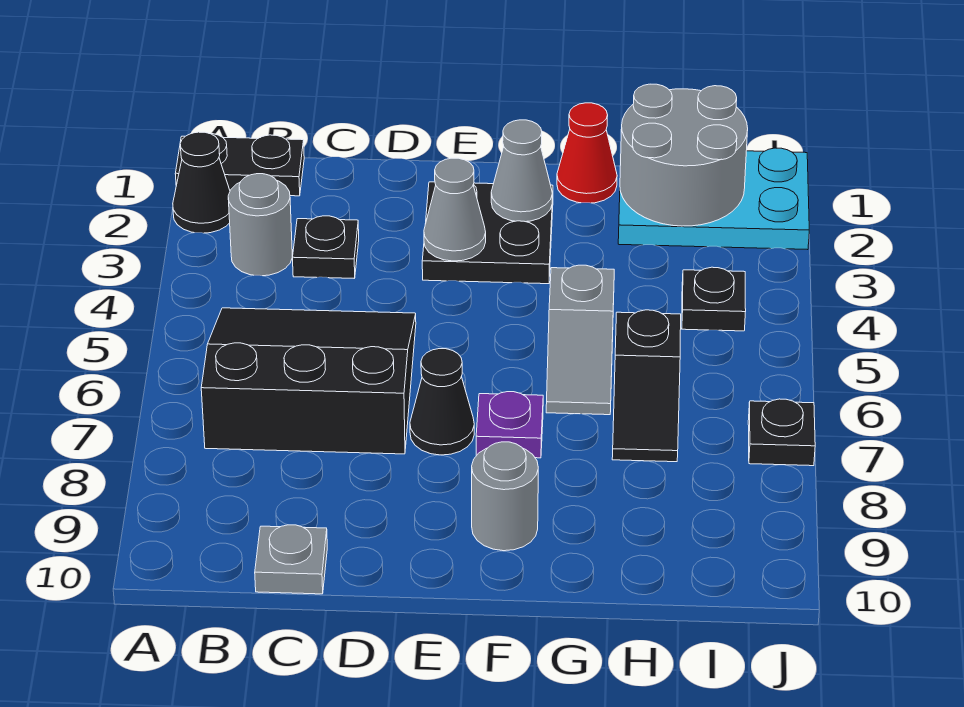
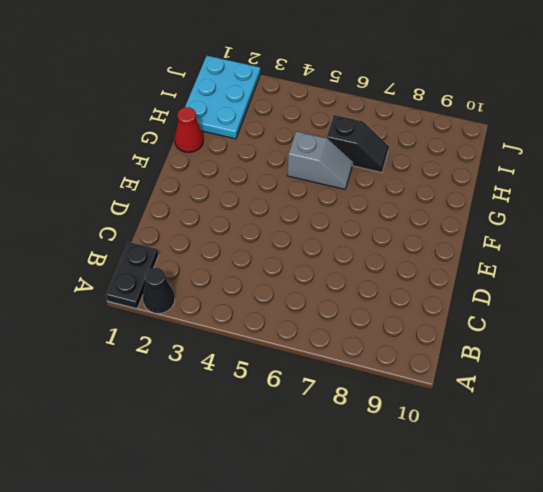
none -> grey round brick B3 level 1
none -> black slope B5:D7 level 1 top 7
none -> black plate C3 level 1

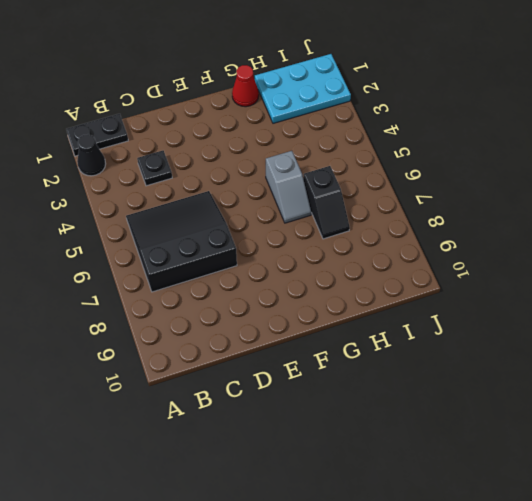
none -> grey round brick B3 level 1
none -> grey plate C10 level 1
none -> black plate E2:F3 level 1

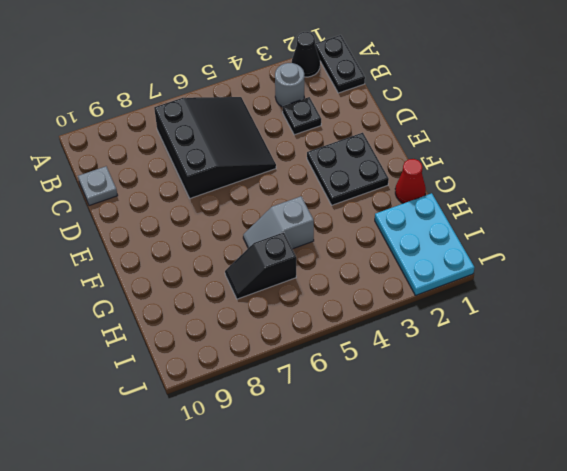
none -> black cone E7 level 1
none -> purple plate F7 level 1
none -> grey round brick F9 level 1

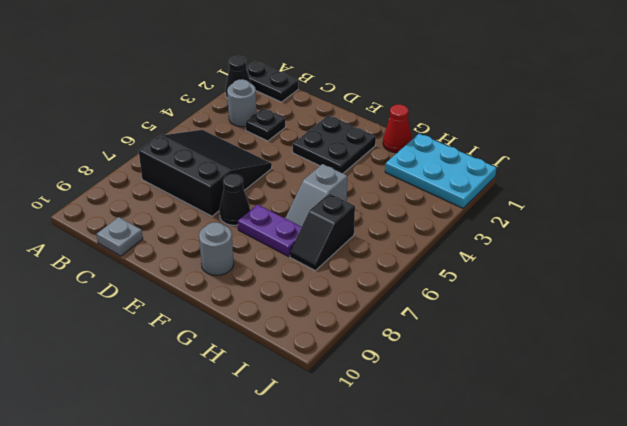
purple plate F7:G7 level 1 -> purple plate F7 level 1
none -> black plate I4 level 1
none -> black plate J7 level 1
none -> grey cone E3 level 2

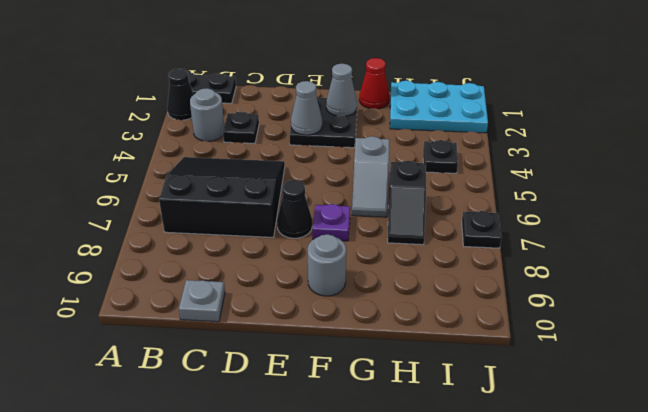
none -> grey round brick H1:I2 level 2

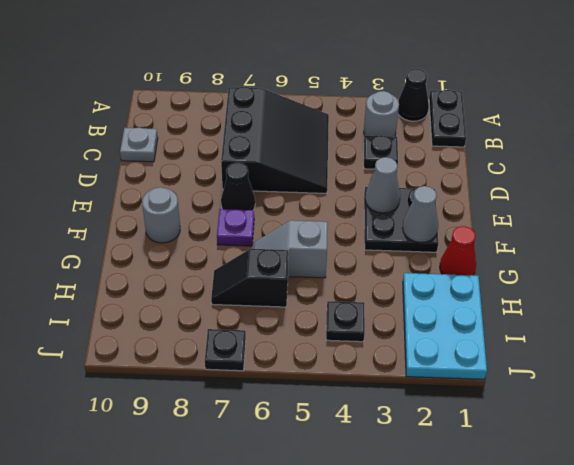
none -> grey round brick H1:I2 level 2

